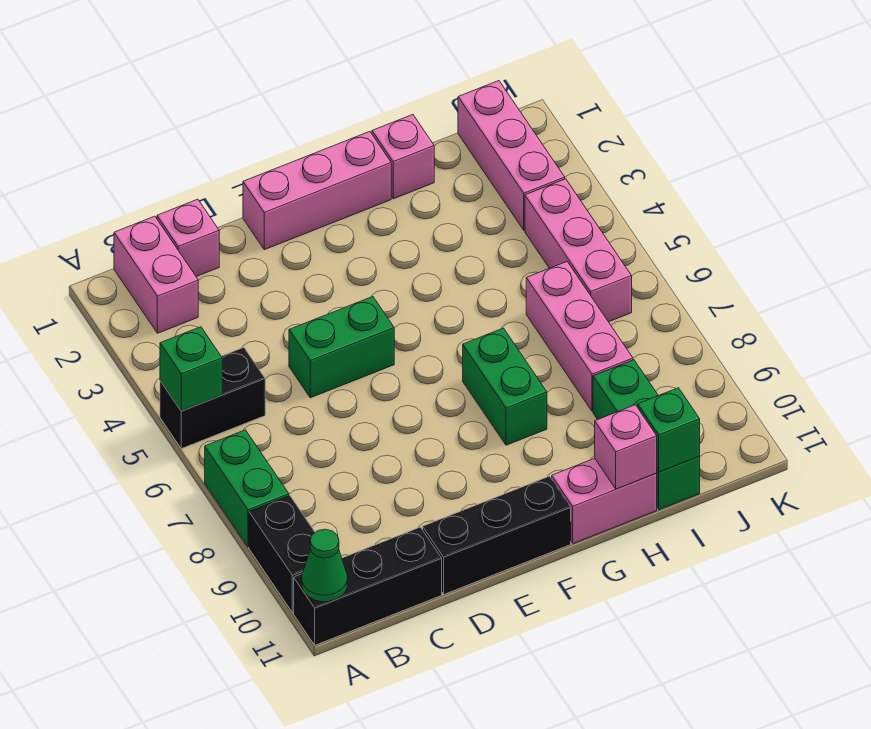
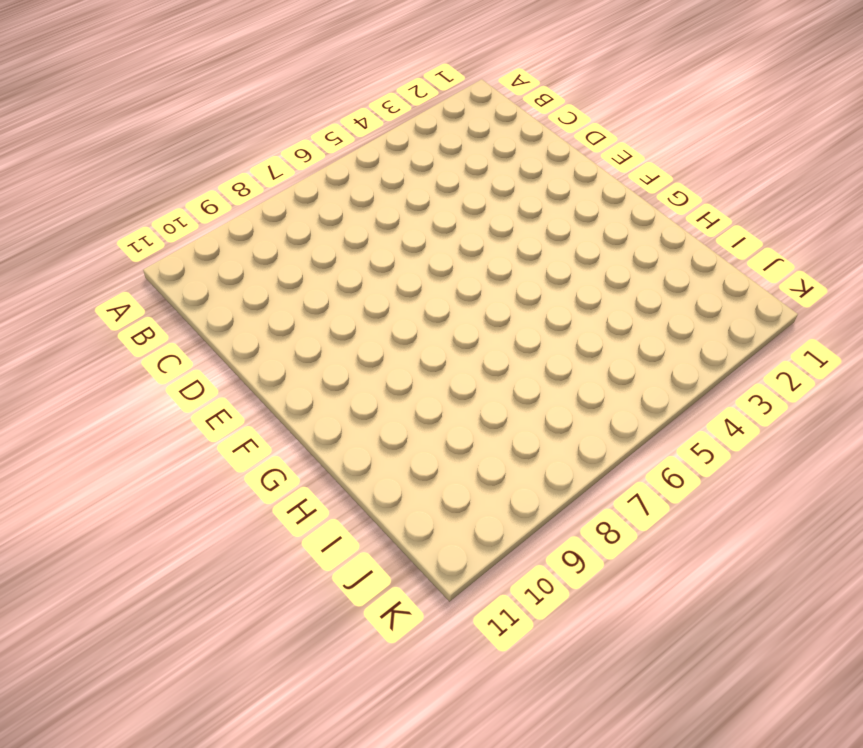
none -> black brick A5:B5 level 1
none -> green brick A7:A8 level 1
none -> black brick A9:A10 level 1

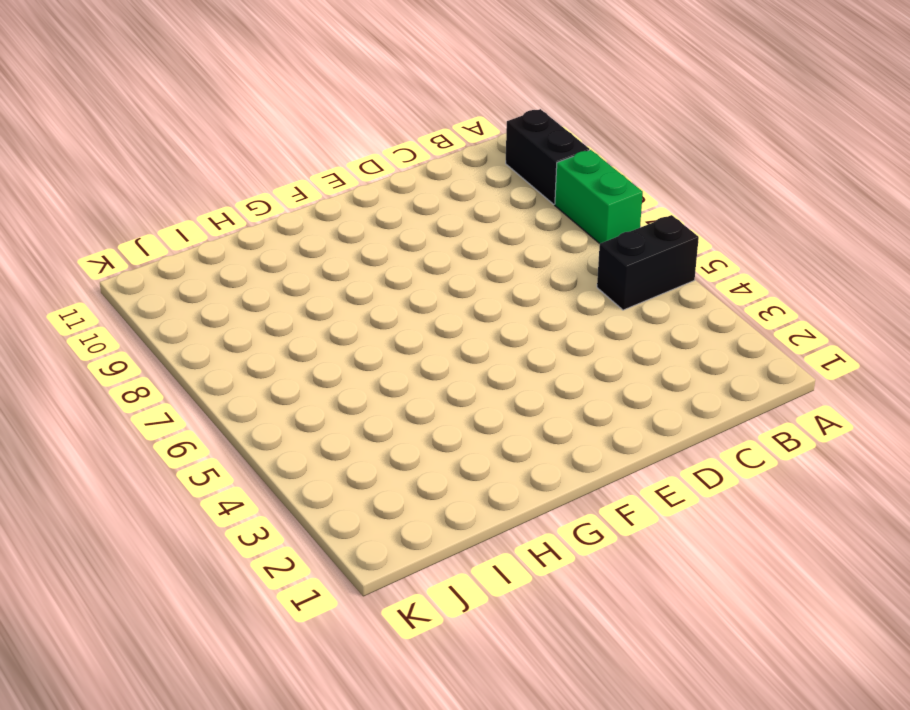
none -> black brick A11:C11 level 1
none -> pink brick B1:B2 level 1
none -> pink brick C1 level 1

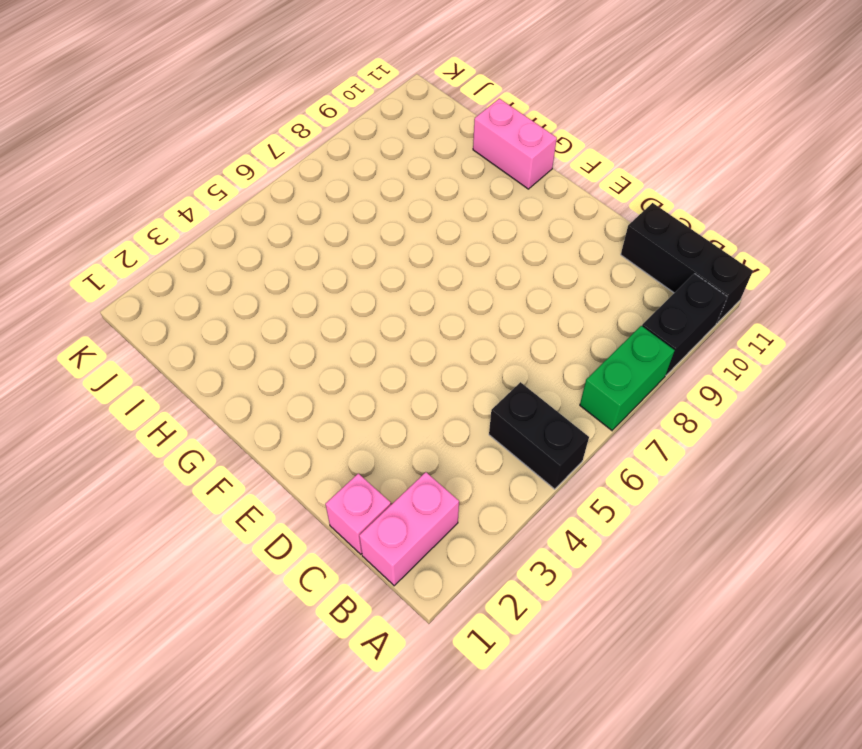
none -> green brick D5:E5 level 1
none -> black brick D11:F11 level 1
none -> pink brick E1:G1 level 1

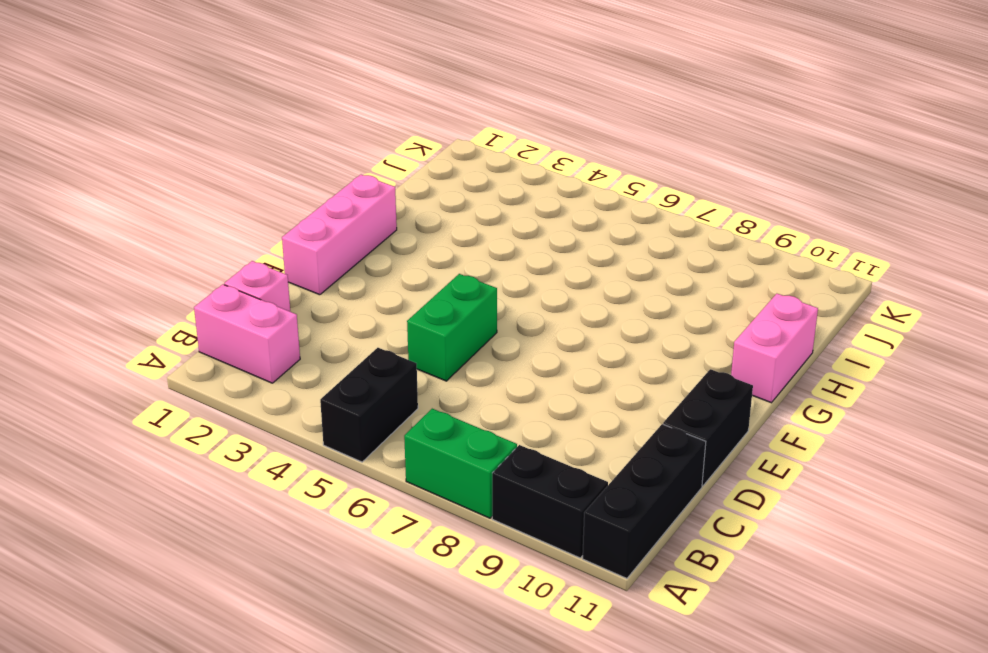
black brick D11:E11 level 1 -> black brick D11:F11 level 1
none -> green brick G7:G8 level 1
none -> pink brick H1 level 1
none -> pink brick I6:I8 level 1

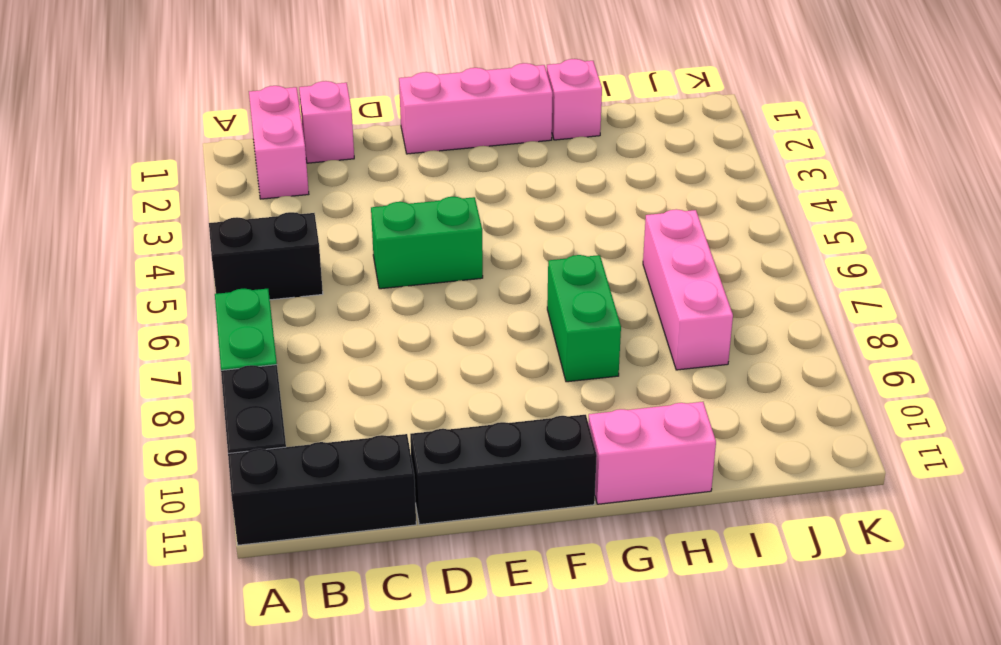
none -> green brick I9:I11 level 1
none -> pink brick J1:J3 level 1
none -> pink brick J4:J6 level 1

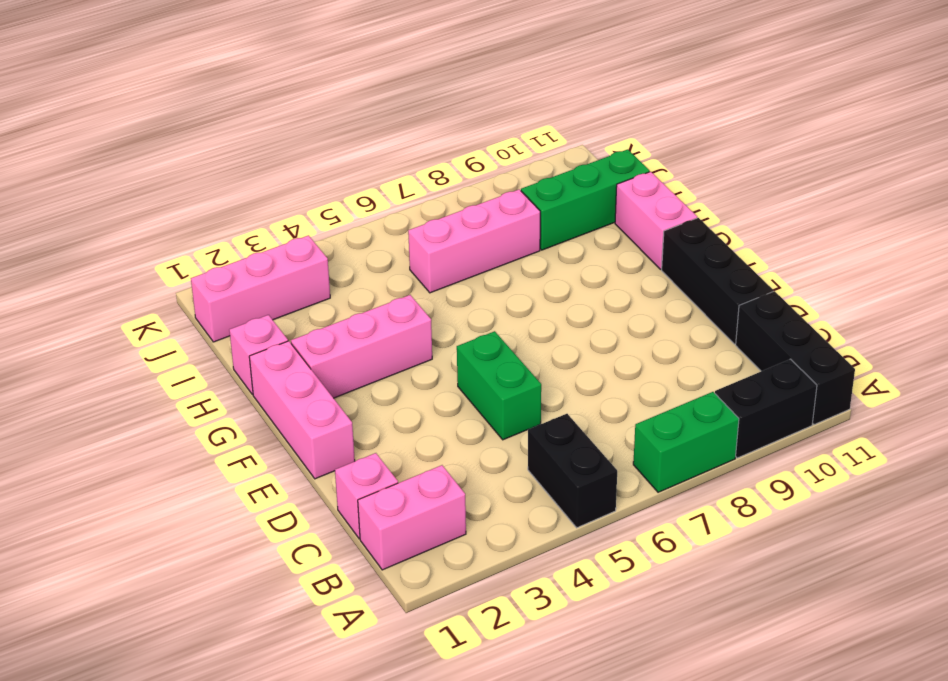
pink brick G2:G4 level 1 -> pink brick J4:J6 level 1
none -> green brick G7:G8 level 1
none -> green brick A5 level 2
none -> green cone A11 level 2

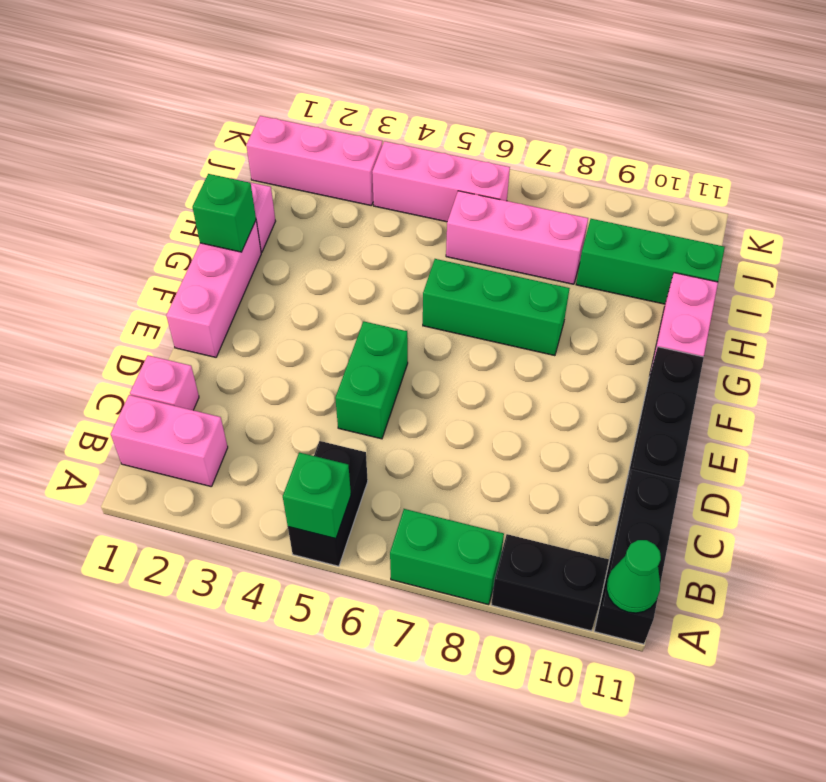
green brick G1 level 2 -> green brick I11 level 2
green brick G6:G8 level 1 -> green brick G7:G8 level 1
none -> pink brick H11 level 2

